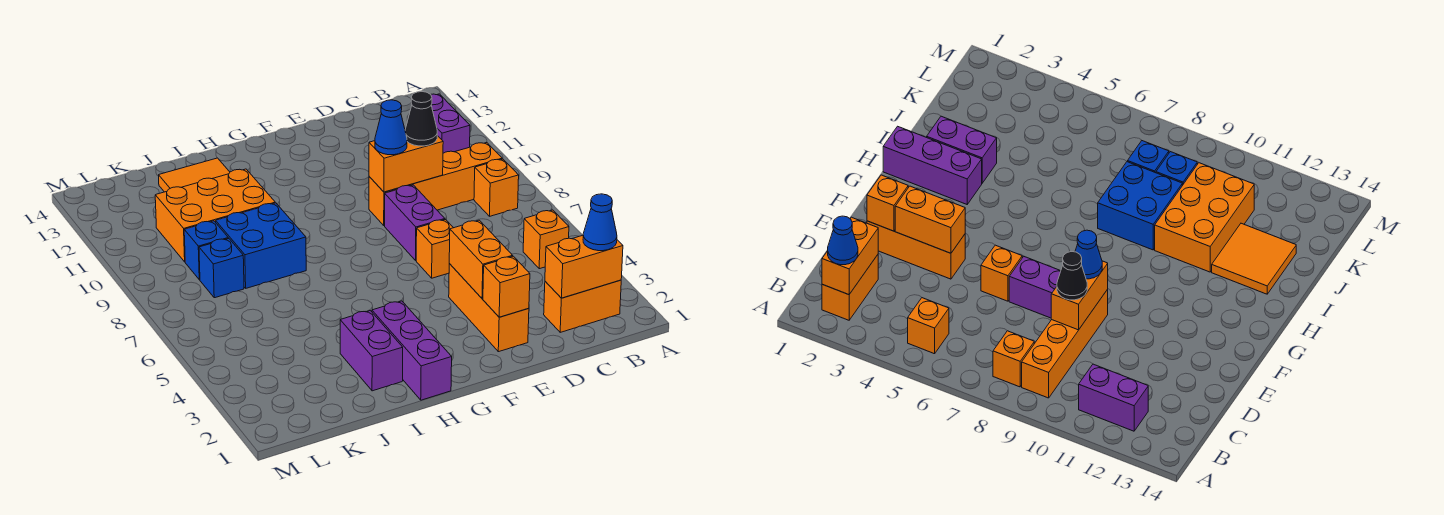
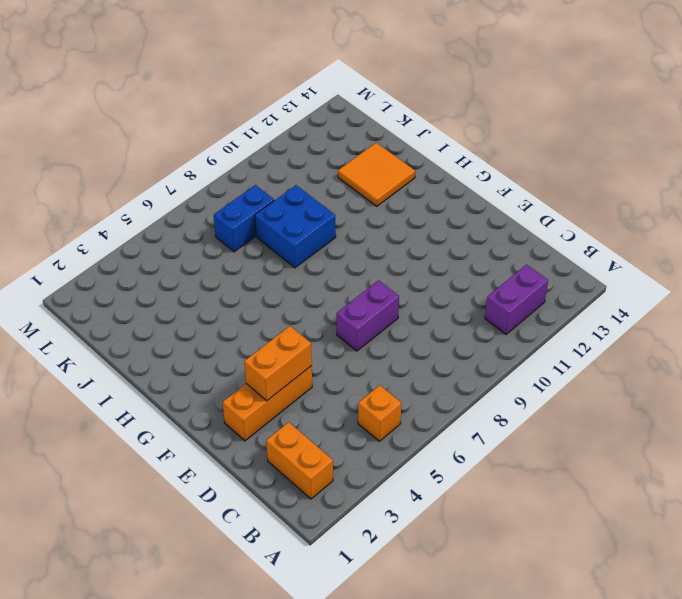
blue brick K7:K8 level 1 -> blue brick K8 level 1
none -> orange brick B8 level 1
none -> orange brick B9:E9 level 1
none -> orange brick E6 level 1

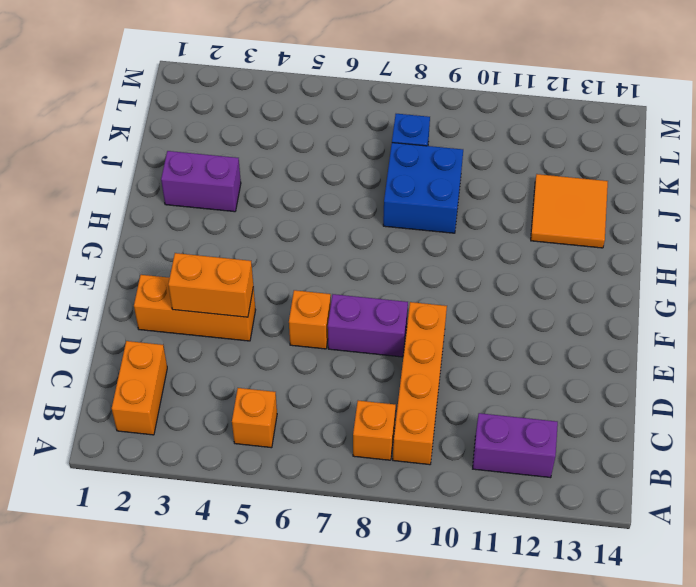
none -> purple brick H1:H3 level 1
none -> orange brick I10:K11 level 1
none -> blue brick K9 level 1

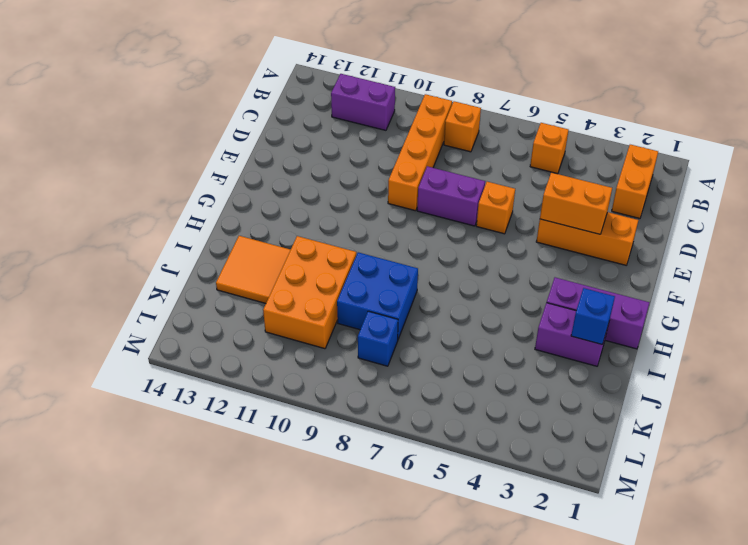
blue brick I2 level 2 -> blue brick K9 level 1
none -> orange brick B2:C2 level 2
none -> orange brick D9:E9 level 2
none -> orange brick E2 level 2

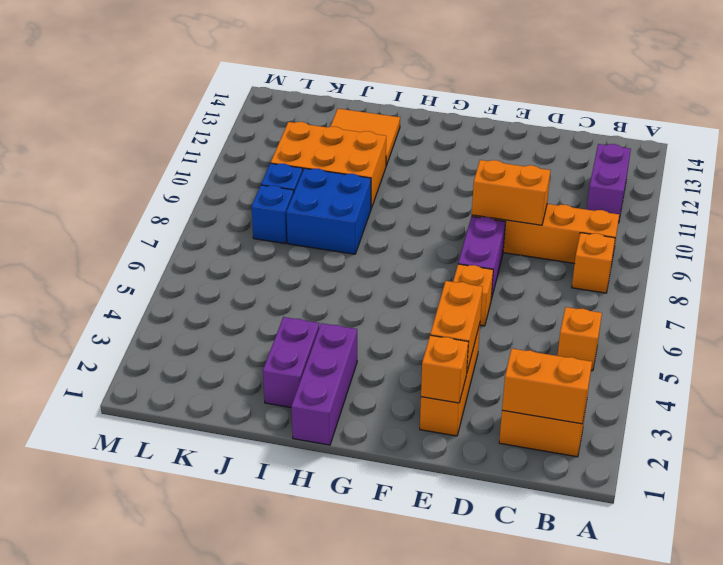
none -> blue cone B2 level 3
none -> black cone D9 level 3
none -> blue cone E9 level 3

